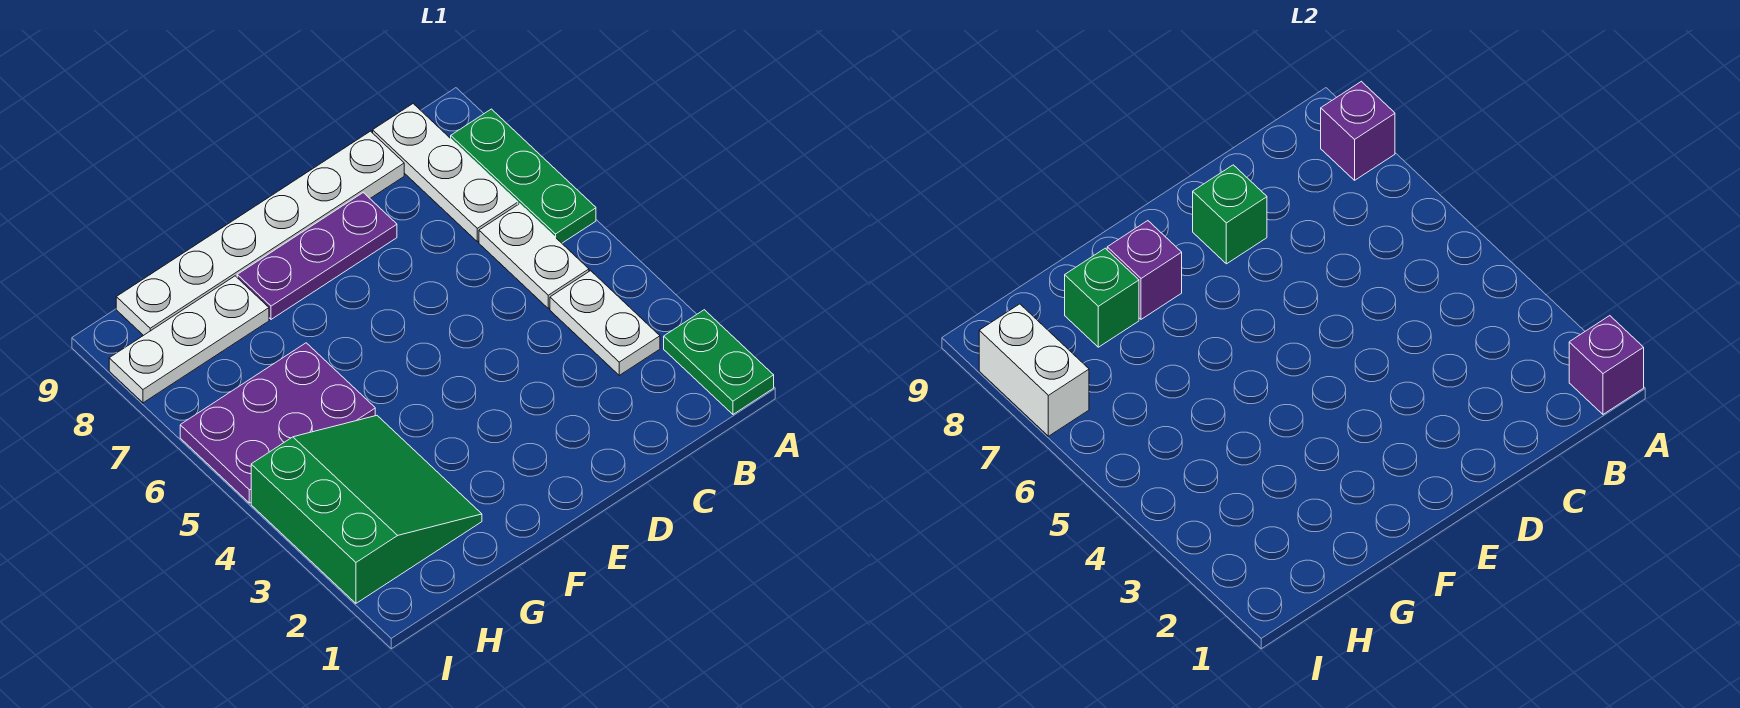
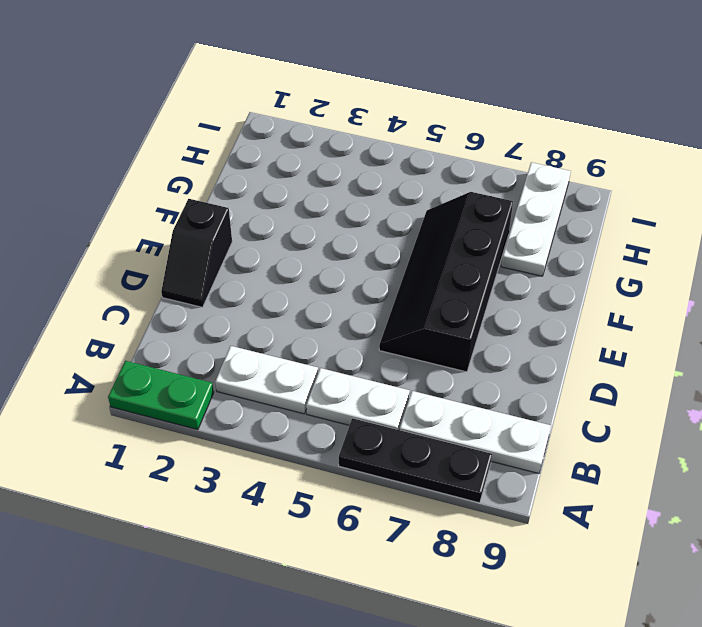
black plate A6:A8 level 1 -> green plate A6:A8 level 1
black slope D1:E1 level 1 top E -> none
black slope D6:G7 level 1 top 7 -> purple plate G5:I6 level 1
none -> white plate C9:H9 level 1
none -> purple plate D8:F8 level 1
none -> green slope G2:I4 level 1 top I

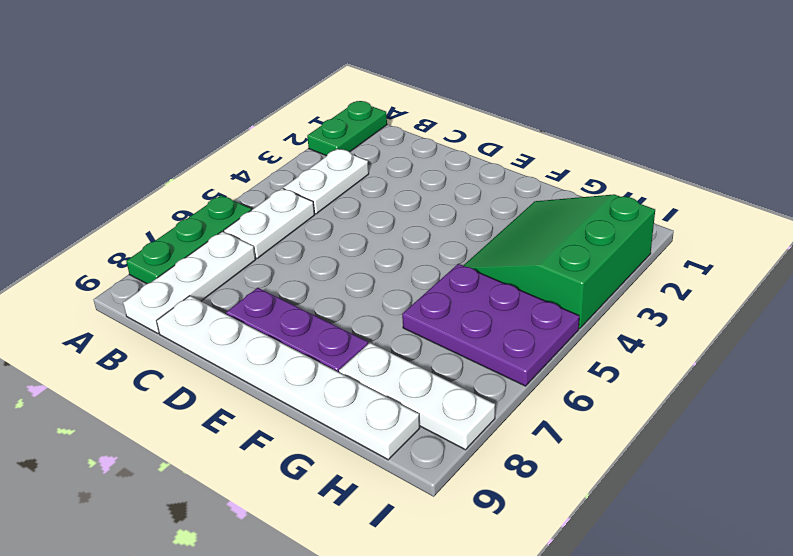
none -> purple brick A1 level 2
none -> purple brick A8 level 2
none -> green brick D8 level 2

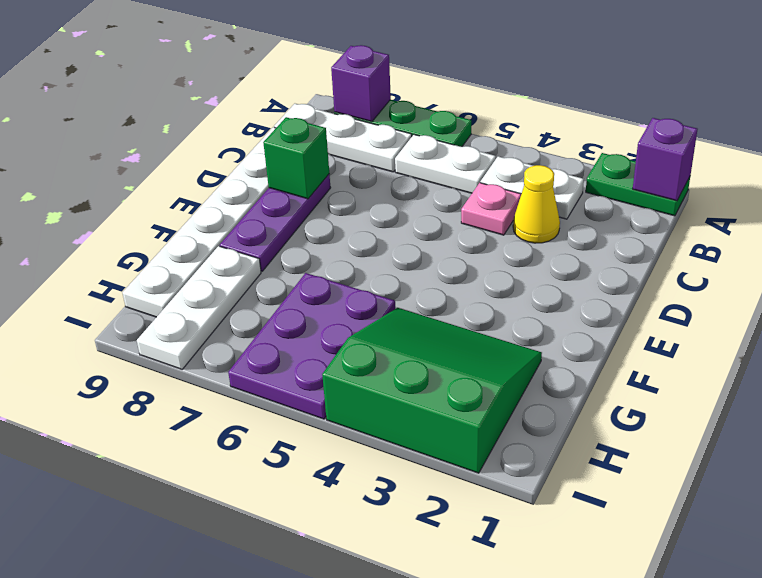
yellow cone C3 level 1 -> none
pink plate C4 level 1 -> none
none -> purple brick F8 level 2
none -> green brick G8 level 2
none -> white brick I7:I8 level 2

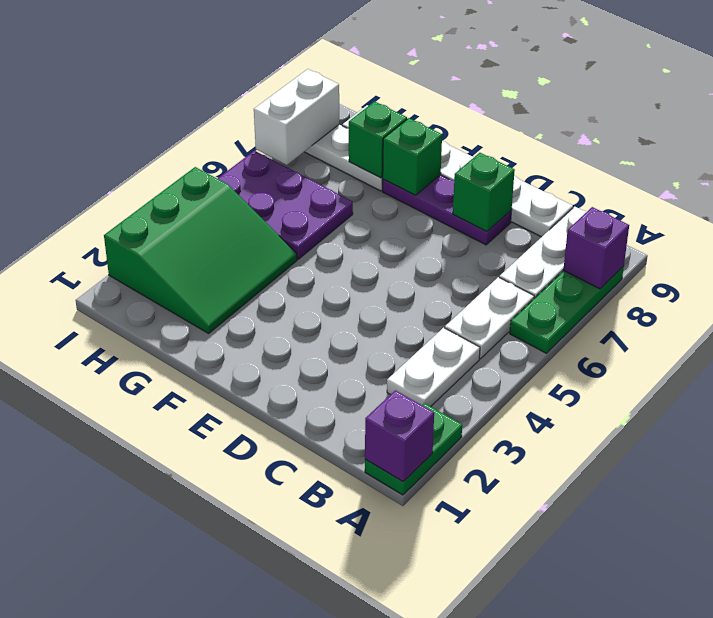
green brick F8 level 2 -> purple brick F8 level 2

